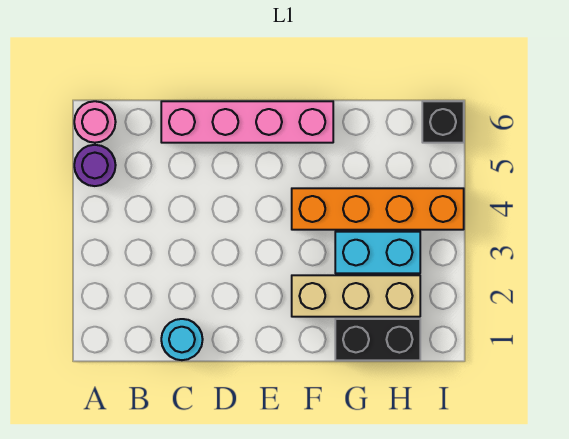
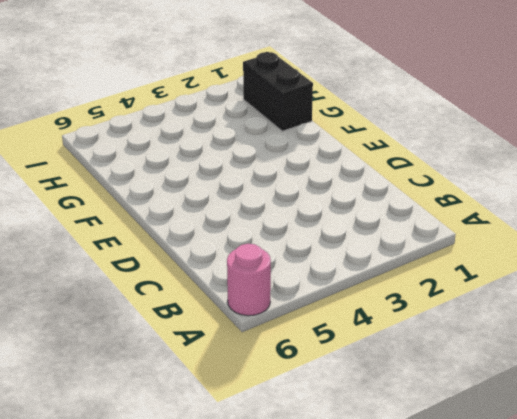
none -> purple round brick A5 level 1
none -> cyan round brick C1 level 1

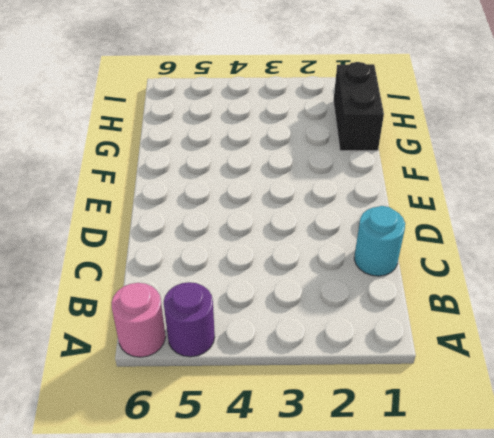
none -> pink brick C6:F6 level 1
none -> tan brick F2:H2 level 1

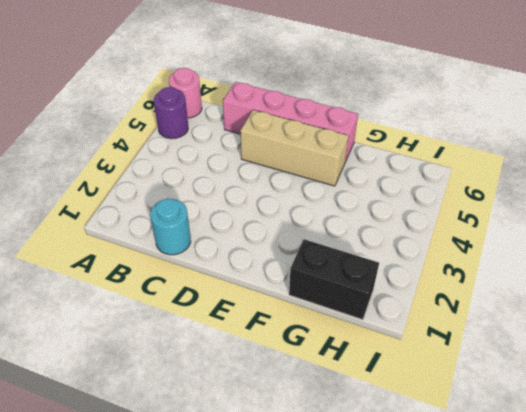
tan brick D5:F5 level 1 -> tan brick F2:H2 level 1
none -> orange brick F4:I4 level 1
none -> cyan brick G3:H3 level 1

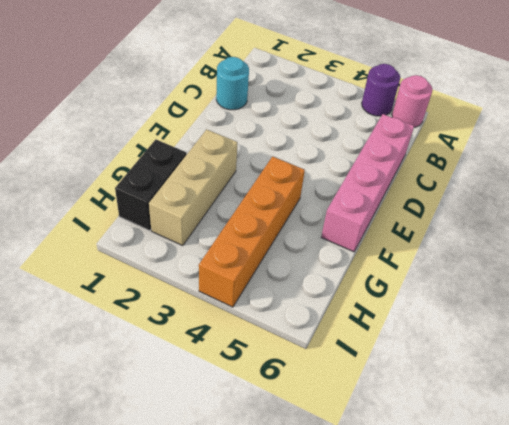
none -> cyan brick G3:H3 level 1
none -> black brick I6 level 1

